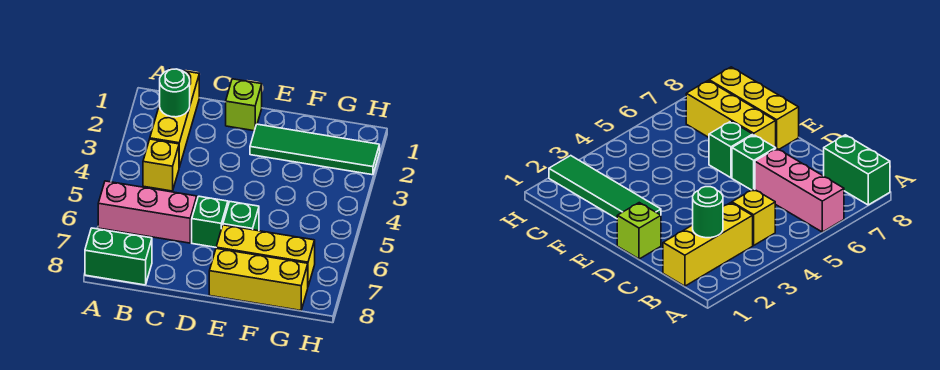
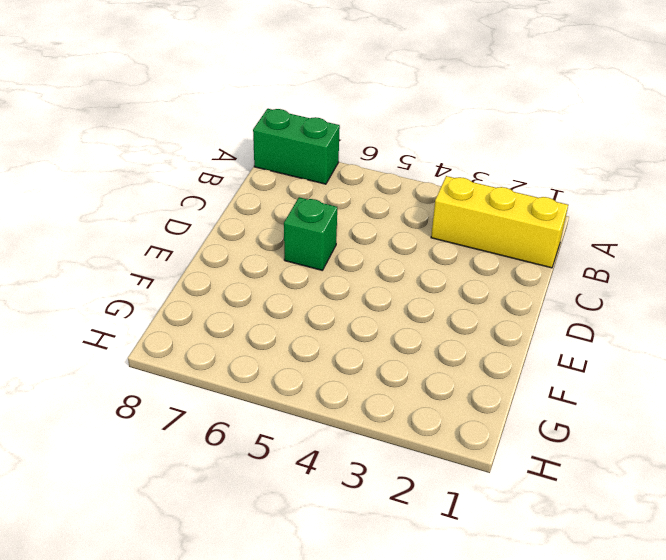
green brick A7:A8 level 1 -> green brick A8:B8 level 1
none -> pink brick A6:C6 level 1
none -> yellow brick B4 level 1

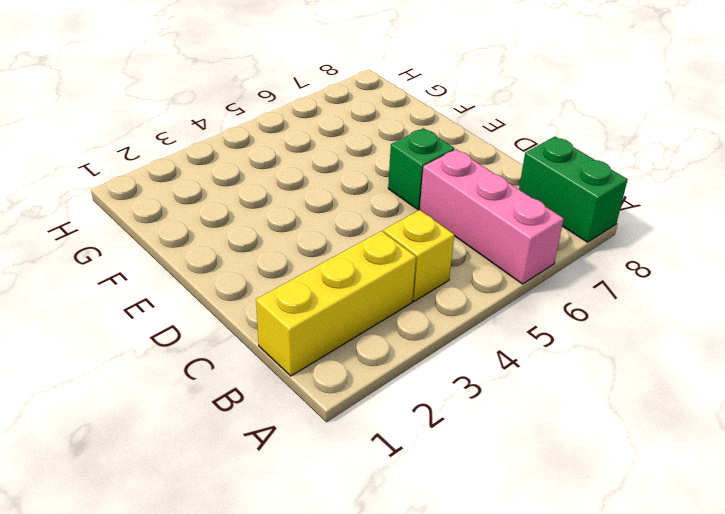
none -> lime brick D1 level 1
none -> green tile E2:H2 level 1

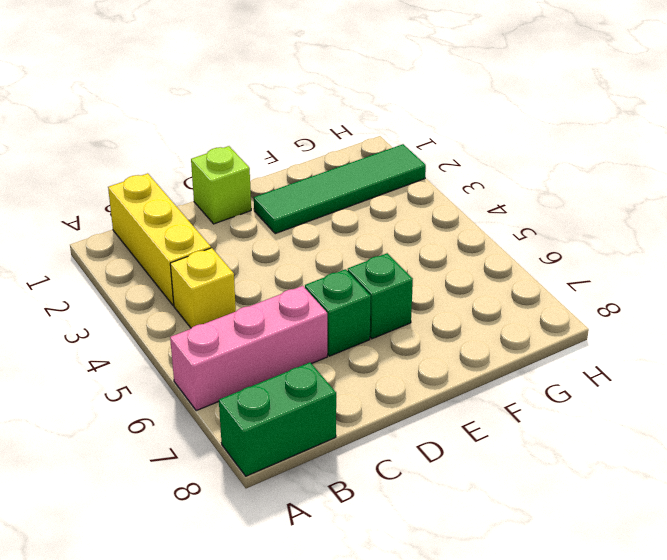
none -> yellow brick E7:G7 level 1
none -> yellow brick E8:G8 level 1

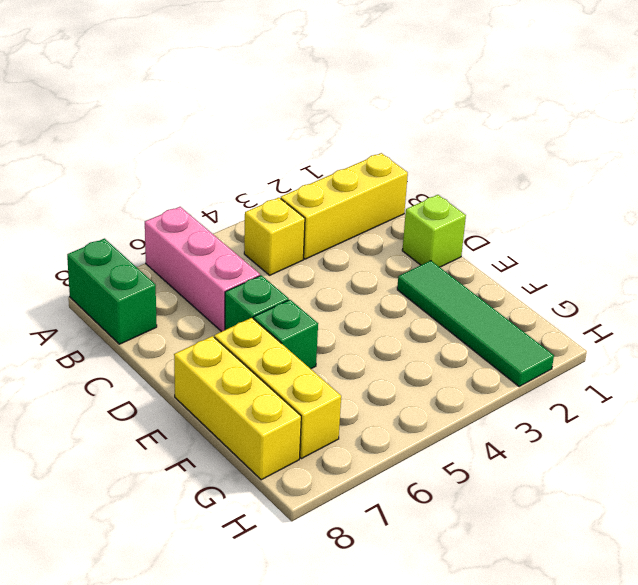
none -> green round brick B2 level 2

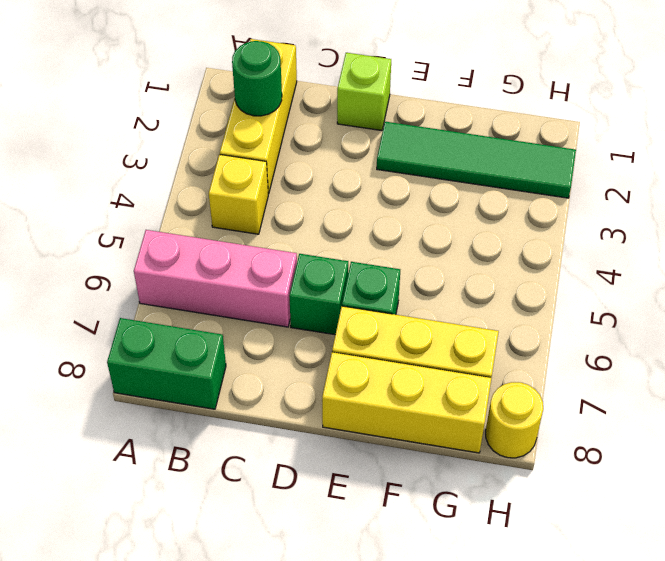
yellow round brick H8 level 1 -> none

